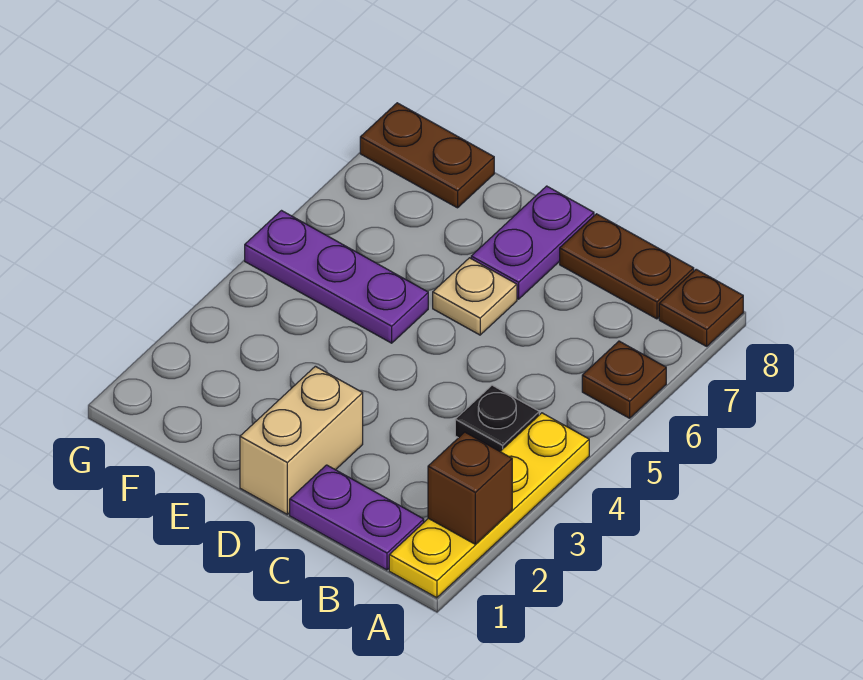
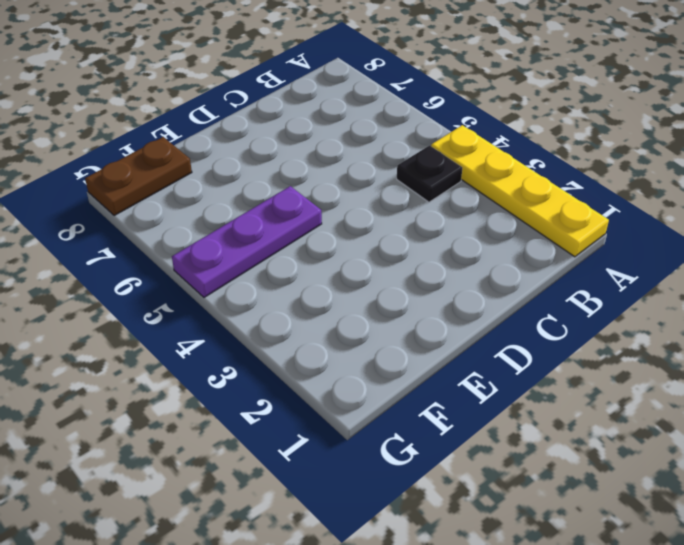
none -> brown plate A6 level 1
none -> brown plate A8 level 1
none -> purple plate B1:C1 level 1

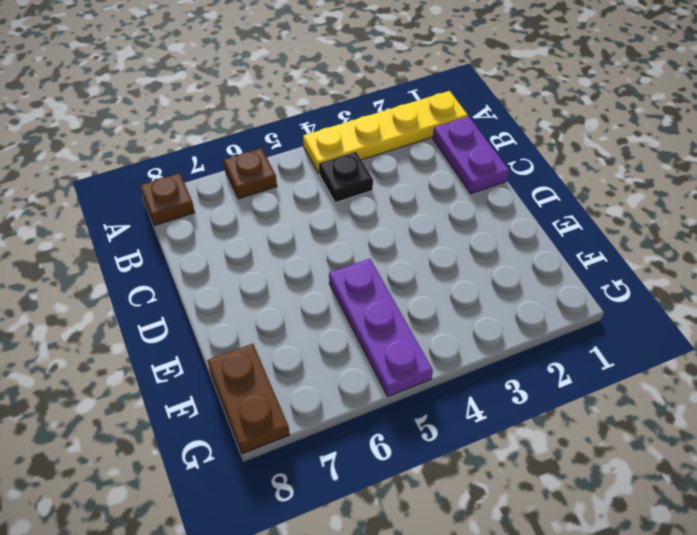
none -> brown plate B8:C8 level 1
none -> tan brick D1:D2 level 1
none -> tan plate D6 level 1

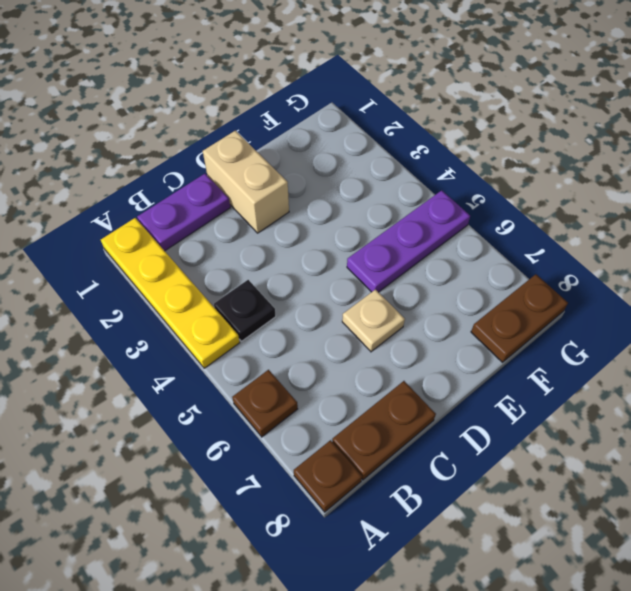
none -> purple plate D7:D8 level 1
none -> brown brick A2 level 2

